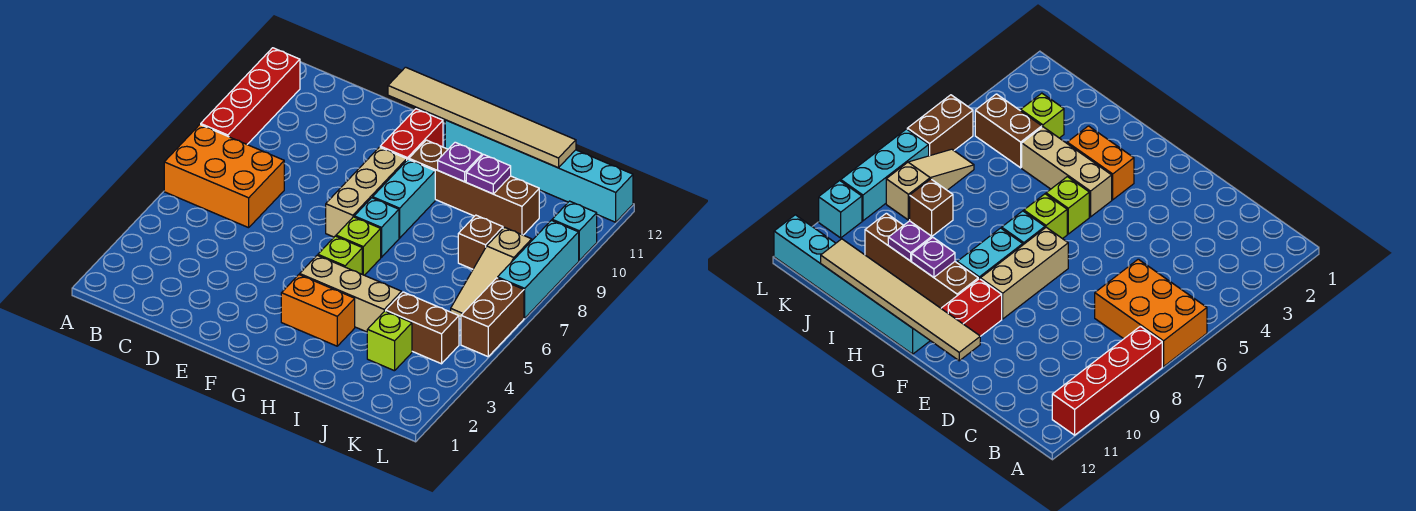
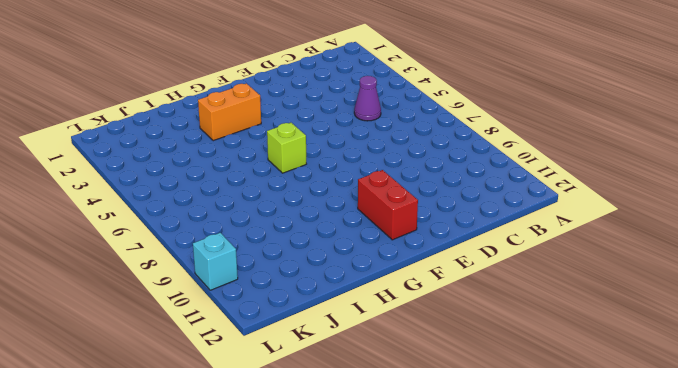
purple cone C5 level 1 -> none
none -> orange brick A6:C7 level 1
none -> red brick A8:A11 level 1
none -> tan brick F7:F9 level 1

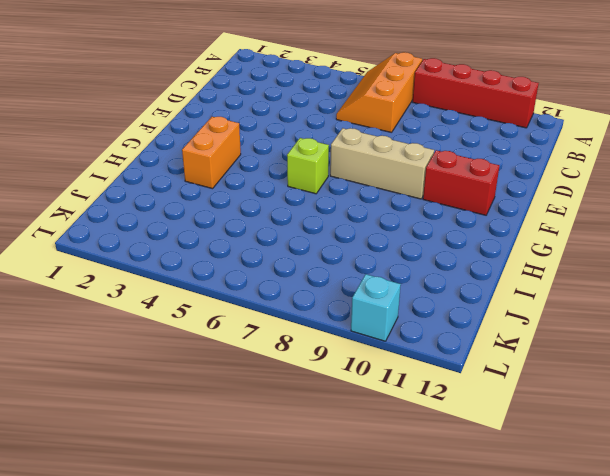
orange slope A6:C7 level 1 top 7 -> orange brick A6:C7 level 1
none -> tan brick G4:I4 level 1
none -> lime brick G5 level 1
none -> cyan brick G7 level 1

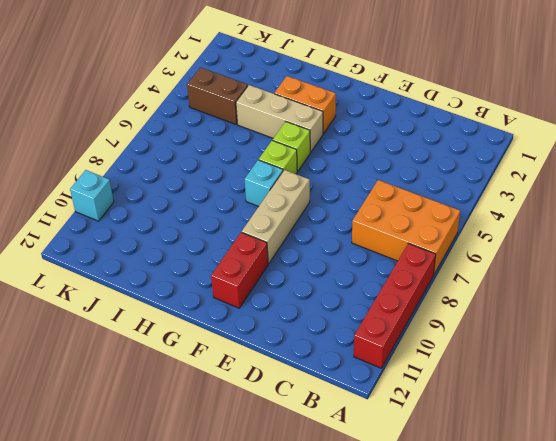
none -> cyan brick G8:G9 level 1
none -> brown brick G10:J10 level 1
none -> cyan brick G12:L12 level 1

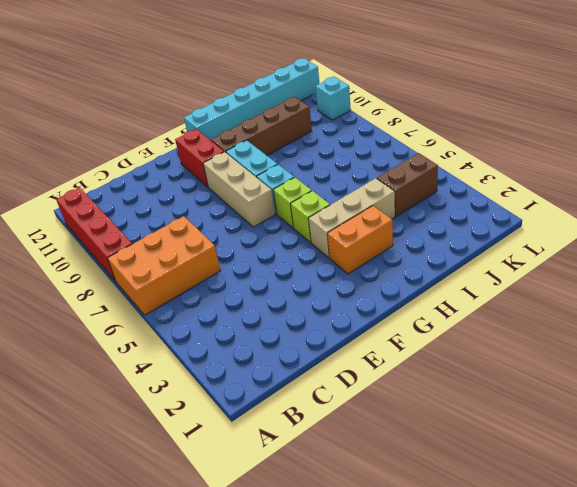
none -> lime brick J3 level 1
none -> brown brick J8 level 1
none -> tan slope K6:K8 level 1 top 8

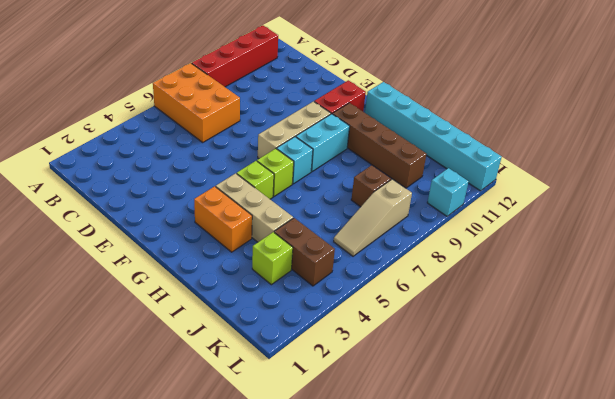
none -> brown brick L5:L6 level 1
none -> cyan brick L7:L9 level 1
none -> tan tile E12:J12 level 2

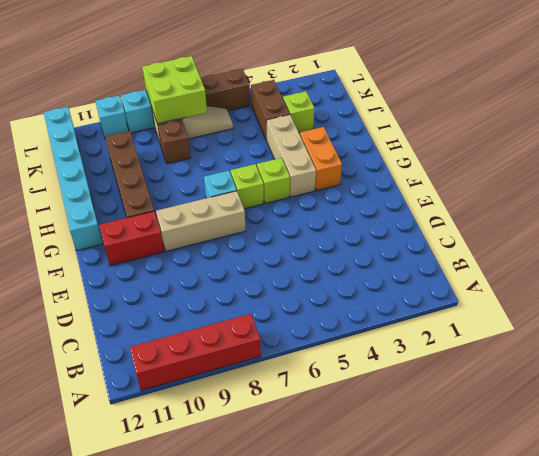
lime brick K7:L8 level 2 -> none
none -> orange brick A6:C7 level 1
none -> cyan brick G8:G9 level 1
none -> tan tile E12:J12 level 2

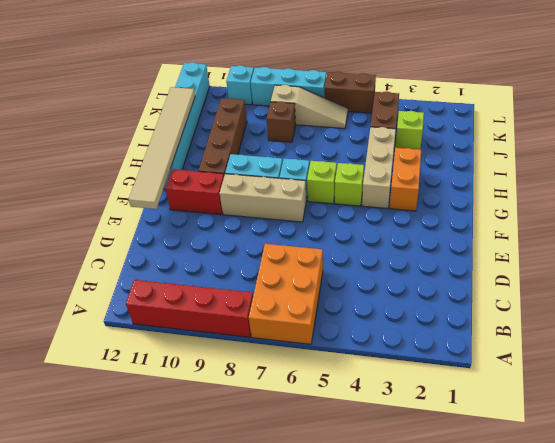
none -> purple plate H10 level 2
none -> purple plate I10 level 2

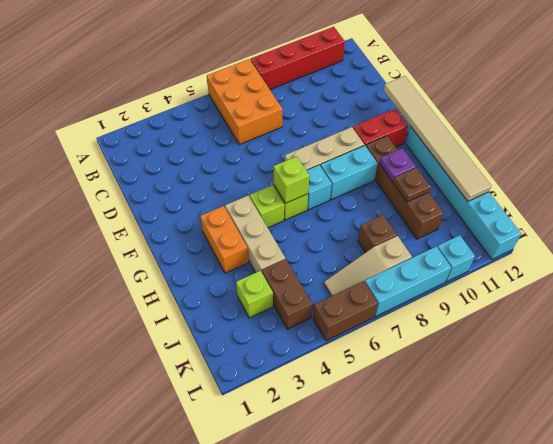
lime brick G6 level 2 -> none
brown plate I10 level 2 -> purple plate I10 level 2

